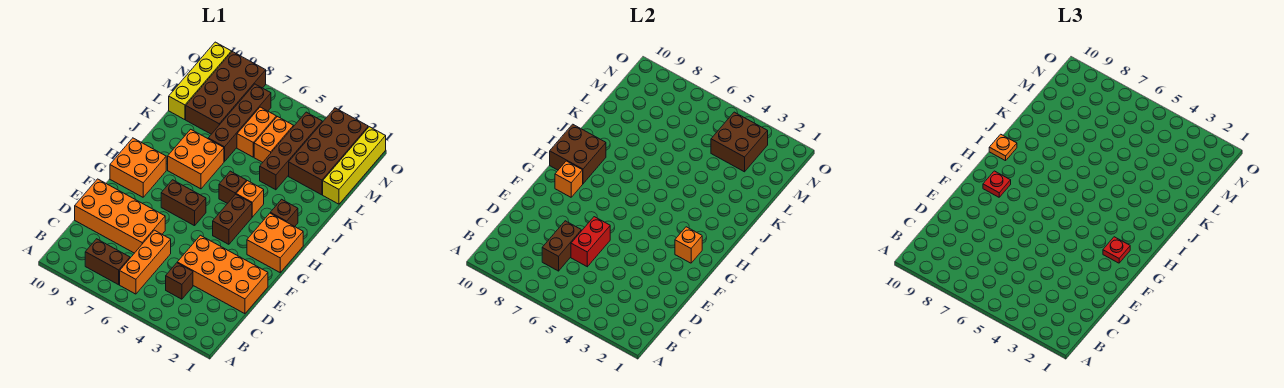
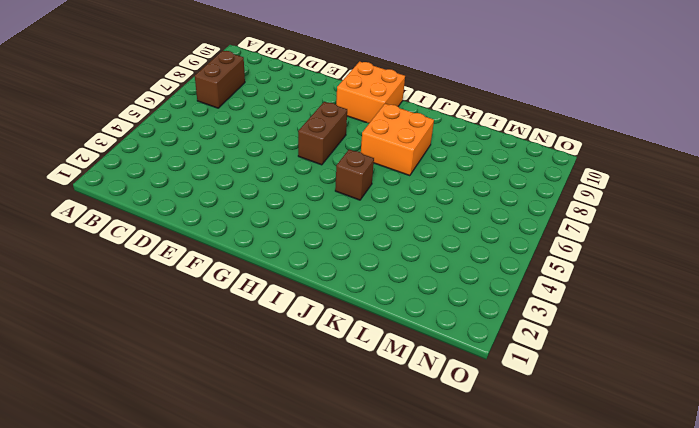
none -> orange brick B6:D6 level 1
none -> brown brick C4 level 1
none -> orange brick D1:E4 level 1
none -> orange brick D7:E10 level 1

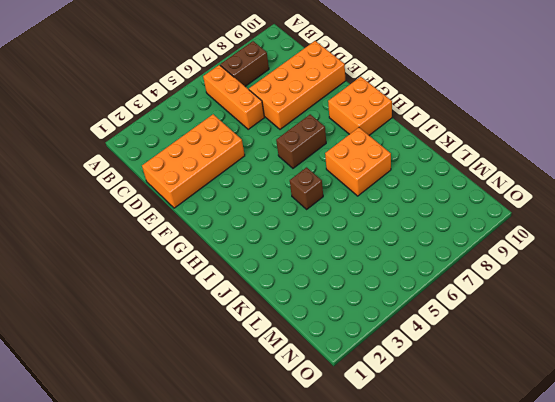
none -> brown brick C4 level 1
none -> orange brick G1:H2 level 1
none -> brown brick G4:H4 level 1
none -> brown brick I2 level 1

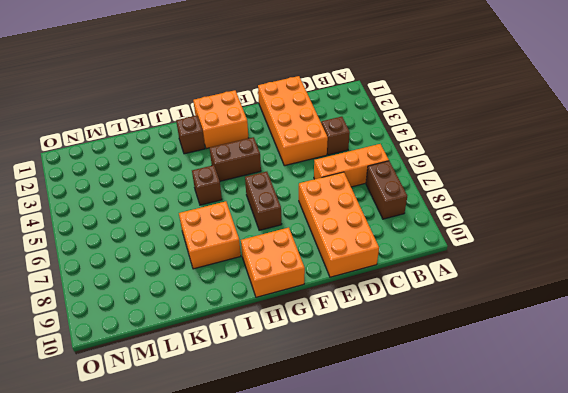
none -> orange brick I4 level 1
none -> brown brick K4:N4 level 1
none -> brown brick K7:N7 level 1
none -> yellow brick L1:O1 level 1

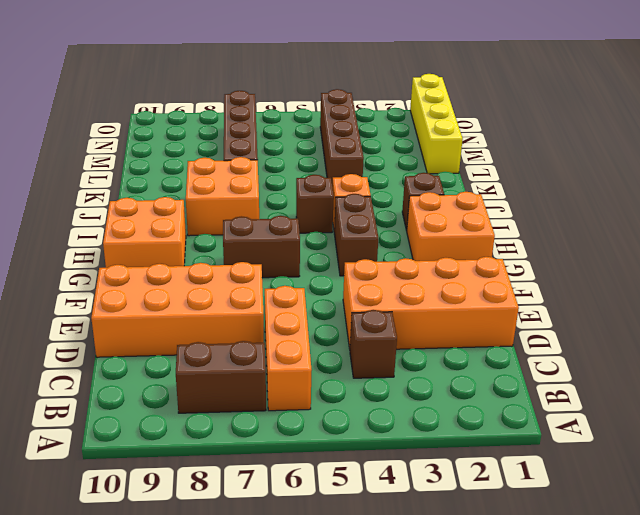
none -> brown brick L2:O3 level 1
none -> orange brick L5:M5 level 1
none -> orange brick L6:M6 level 1
none -> brown brick L8:O9 level 1

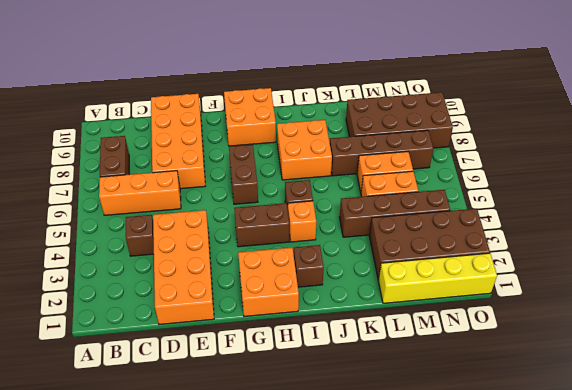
none -> yellow brick L10:O10 level 1
none -> brown brick C7:D7 level 2
none -> red brick D6:E6 level 2
none -> orange brick G2 level 2

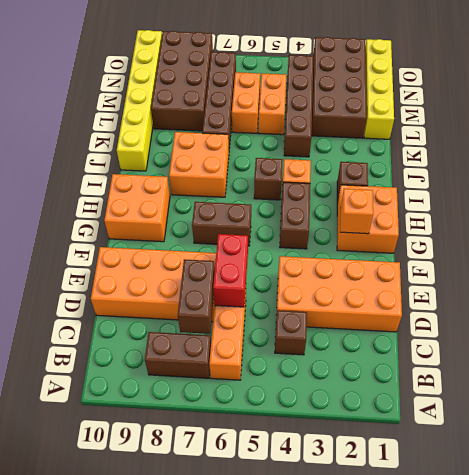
yellow brick J10:O10 level 1 -> yellow brick L10:O10 level 1
none -> orange brick G9 level 2
none -> brown brick H9:I10 level 2
none -> brown brick M3:N4 level 2
none -> red plate G2 level 3

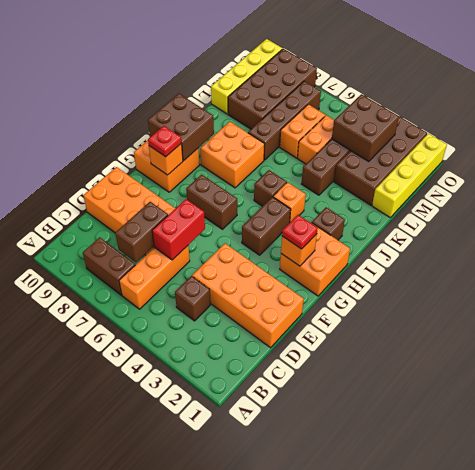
none -> orange plate I10 level 3

